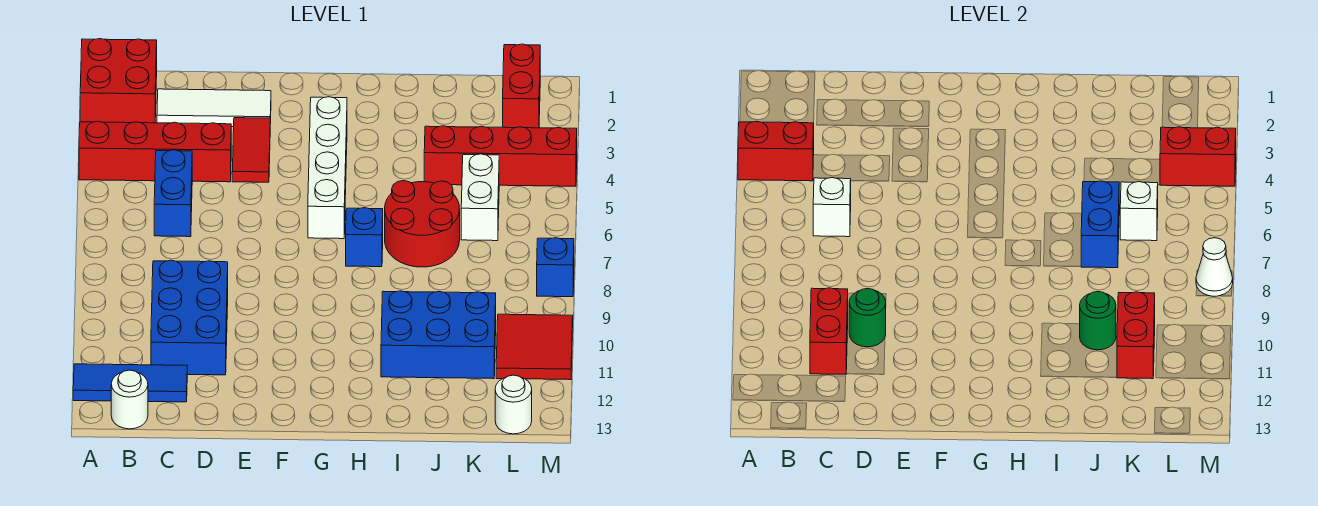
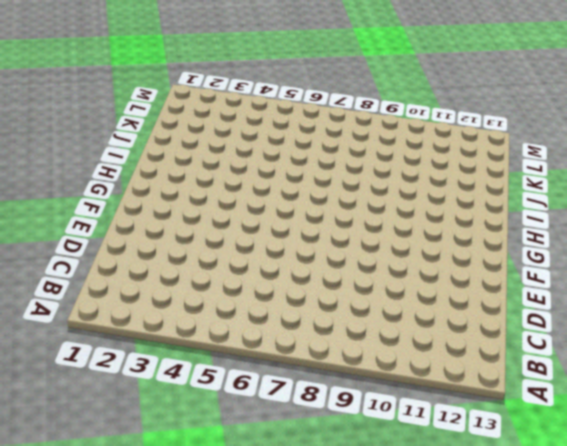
none -> red brick A1:B2 level 1
none -> red brick A4:D4 level 1
none -> blue tile A12:C12 level 1

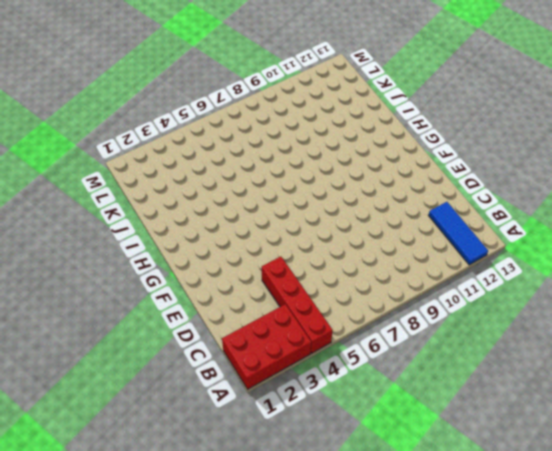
red brick A1:B3 level 1 -> red brick A1:B2 level 1
none -> white round brick B13 level 1
none -> white tile C2:E2 level 1
none -> blue brick C5:C6 level 1

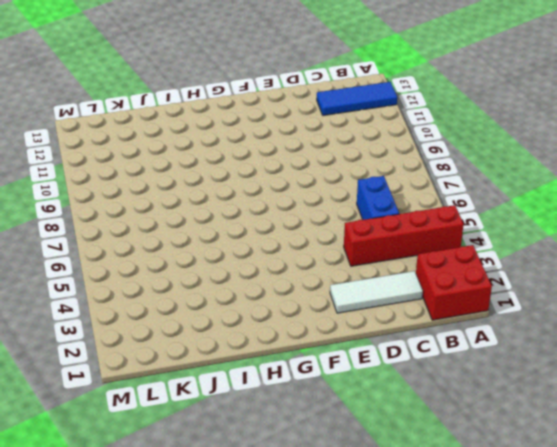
none -> white round brick B13 level 1
none -> blue brick C9:D11 level 1
none -> red tile E3:E4 level 1

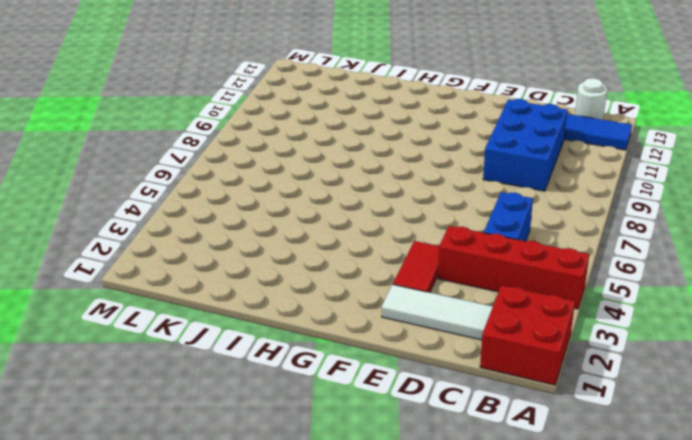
none -> white brick G3:G6 level 1
none -> blue brick H7 level 1
none -> red round brick I6:J7 level 1

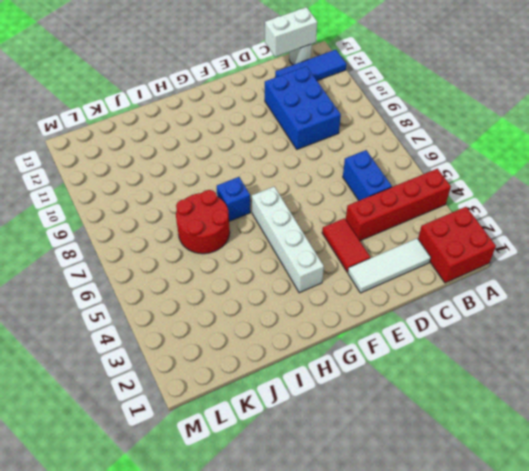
white brick B13:C13 level 2 -> white brick K5:K6 level 1
none -> blue brick I10:K11 level 1
none -> red brick J4:M4 level 1
none -> red brick L1:L2 level 1

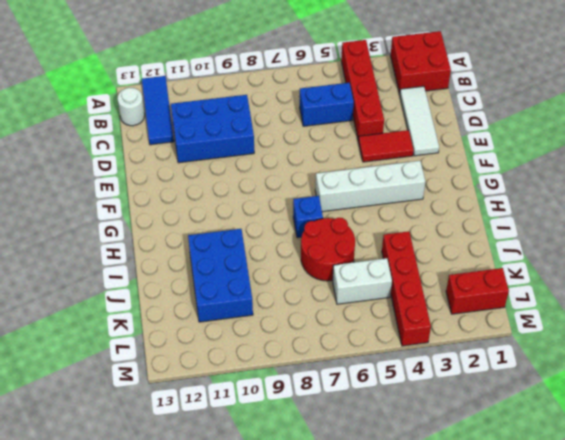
none -> red tile L10:M11 level 1
none -> white round brick L13 level 1
none -> blue brick M8 level 1

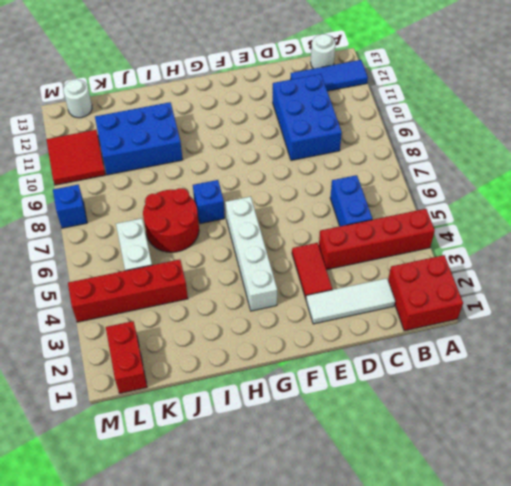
none -> red brick A4:B4 level 2
none -> white brick C6 level 2
none -> red brick C10:C11 level 2

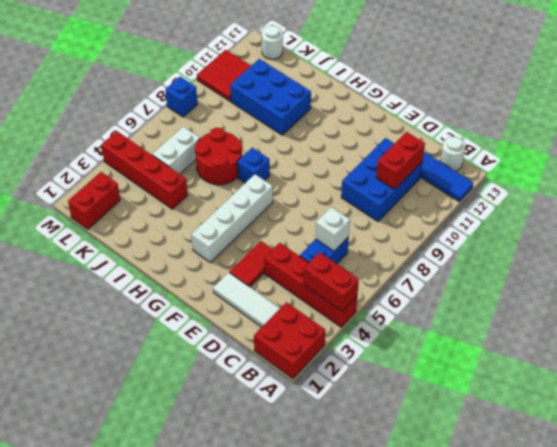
none -> green round brick D10 level 2
none -> blue brick J6:J7 level 2
none -> green round brick J10 level 2

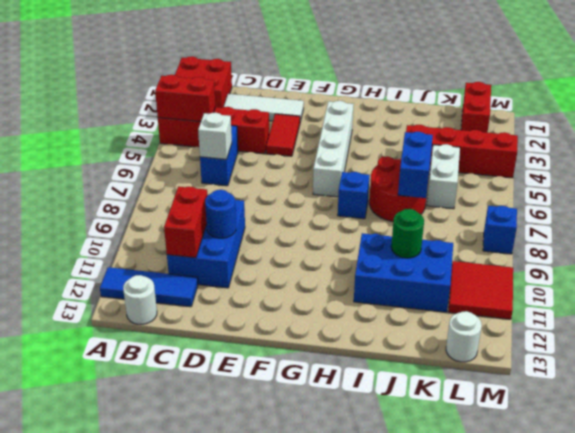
blue round brick D10 level 2 -> green round brick D10 level 2
none -> white brick K6 level 2
none -> red brick K10:K11 level 2
none -> red brick L4:M4 level 2

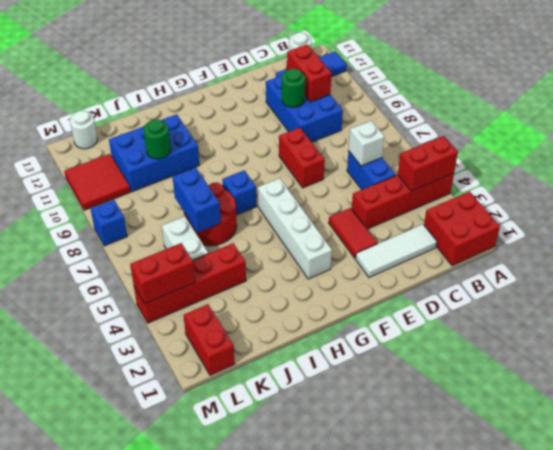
red brick E7:E8 level 1 -> red brick K10:K11 level 2
none -> white brick K6 level 2
none -> white cone M8 level 2

